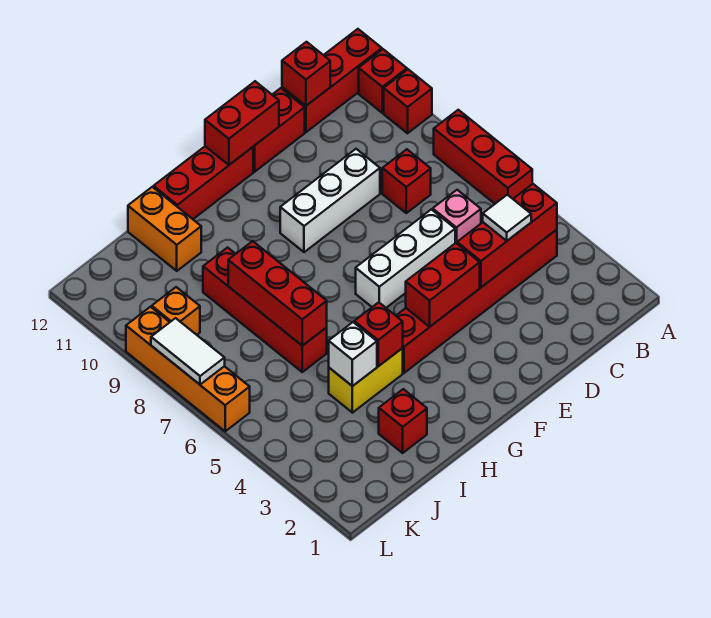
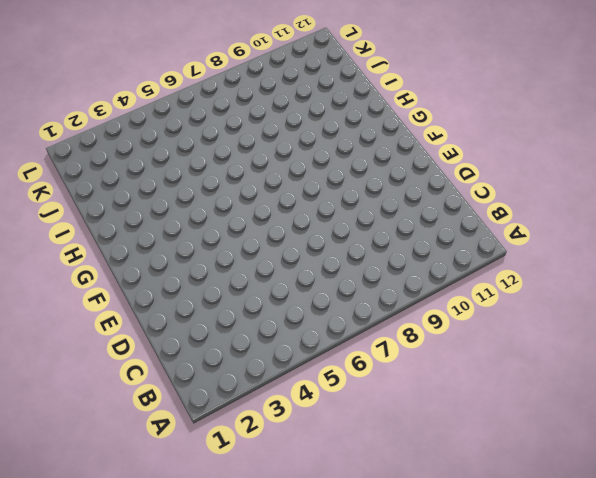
none -> red brick A6:A8 level 1
none -> red brick A10 level 1
none -> red brick A11 level 1

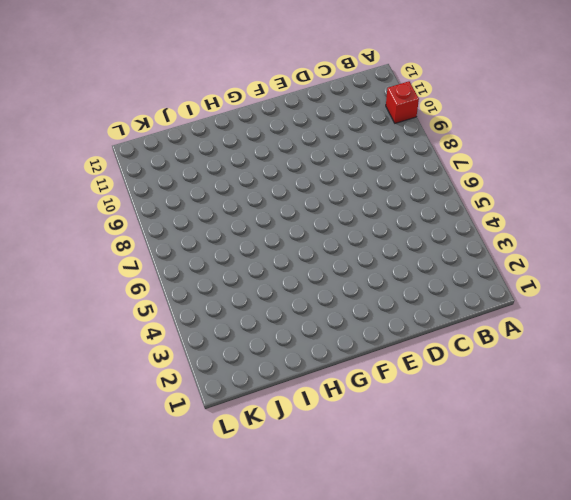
none -> red brick A6:A8 level 1
none -> red brick A11 level 1
none -> red brick A12:C12 level 1

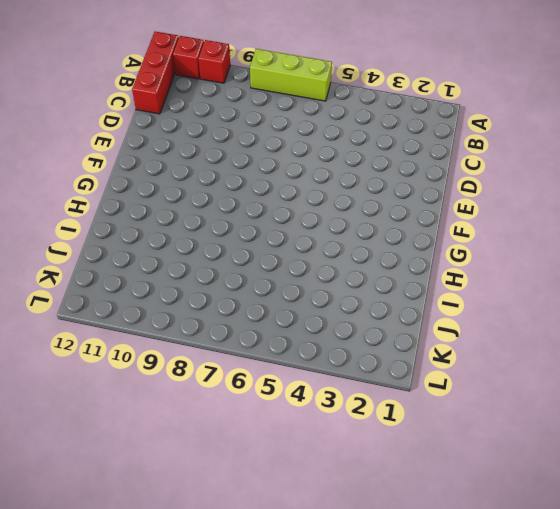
lime brick A6:A8 level 1 -> red brick A6:A8 level 1
none -> red brick B4:G4 level 1
none -> pink brick C6 level 1
none -> red brick C8 level 1

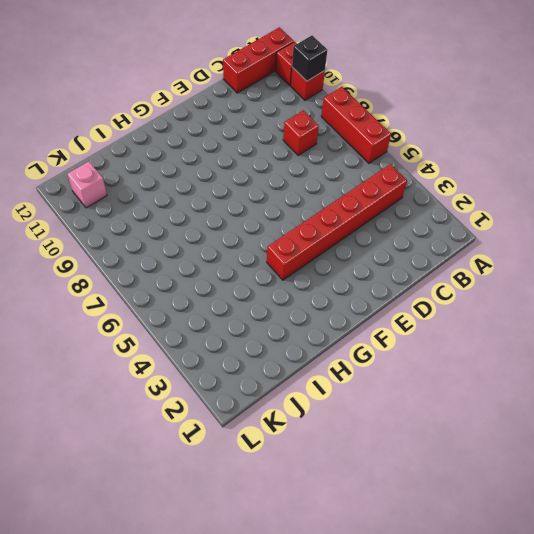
black brick A10 level 2 -> none
pink brick K11 level 1 -> pink brick C6 level 1
none -> white brick D6:F6 level 1
none -> white brick D9:F9 level 1
none -> red brick D12:E12 level 1

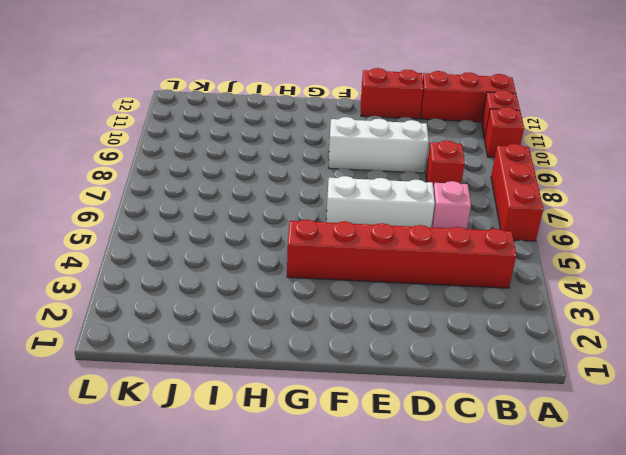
none -> red brick F12:H12 level 1
none -> yellow brick H4:I4 level 1
none -> red brick I2 level 1

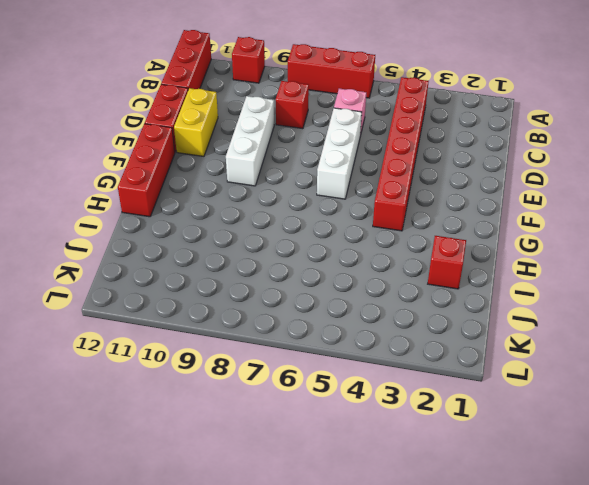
yellow brick D11:E11 level 1 -> yellow brick H4:I4 level 1
none -> red brick A11 level 1
none -> red brick I6:I9 level 1
none -> orange brick I11:I12 level 1

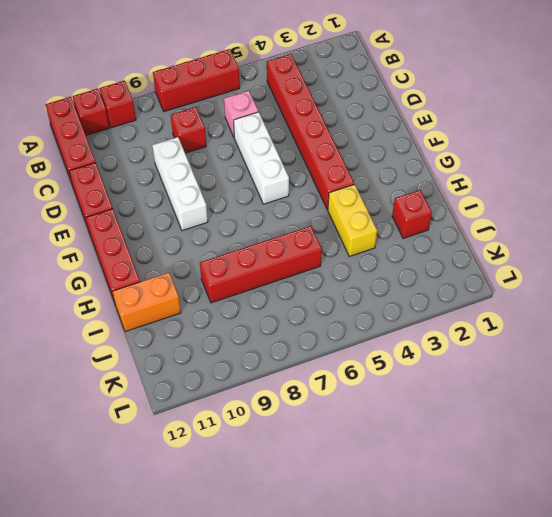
none -> orange brick K9 level 1
none -> orange brick L6:L9 level 1
none -> red brick B4:D4 level 2

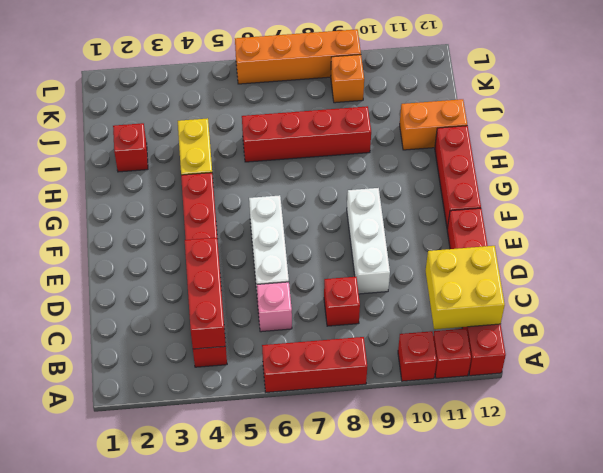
yellow brick B11:C12 level 2 -> red brick C12 level 2
none -> red brick E4:F4 level 2
none -> red brick E12:F12 level 2
none -> red brick H4 level 2

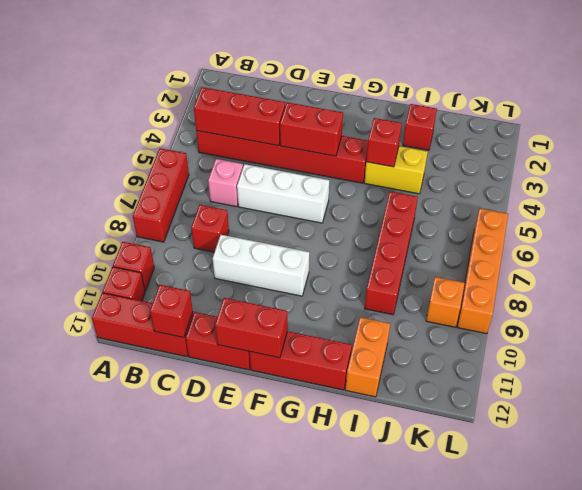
none -> white brick I4 level 2
none -> red brick I6:I8 level 2
none -> white tile L7:L8 level 2

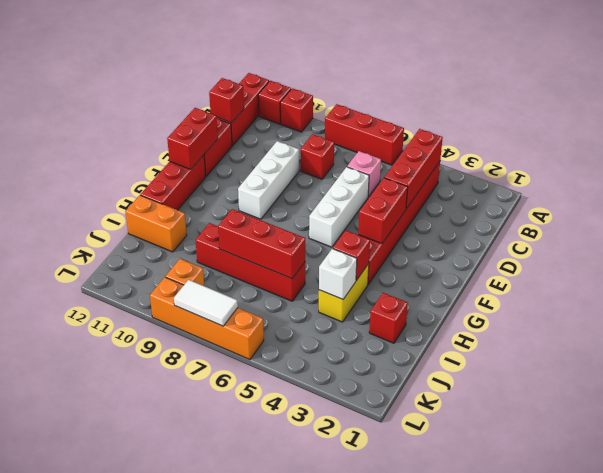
none -> white tile C4 level 3

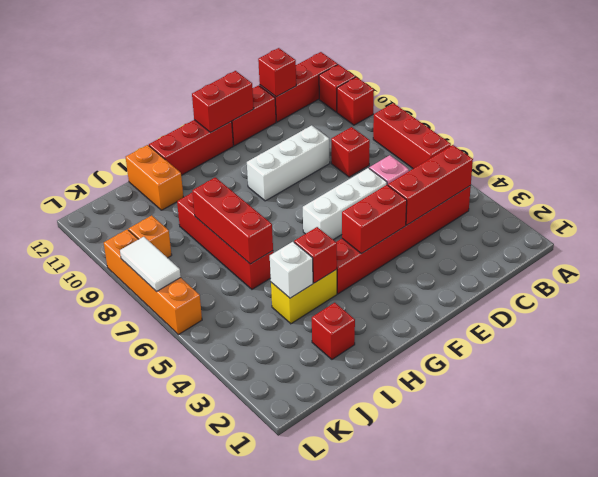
none -> white tile C4 level 3

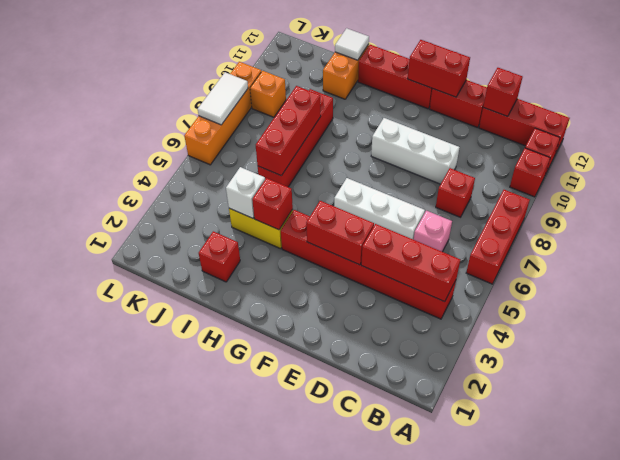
white tile I12 level 2 -> white tile C4 level 3

